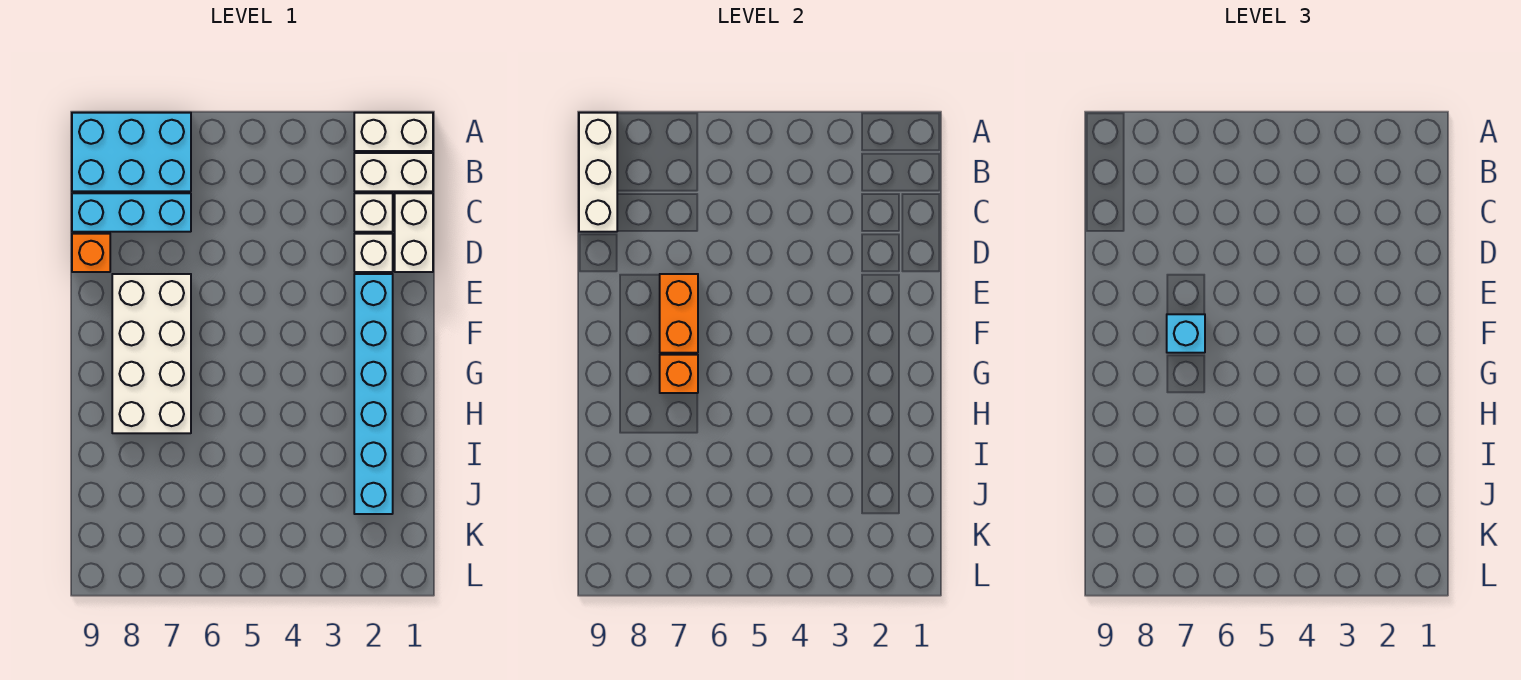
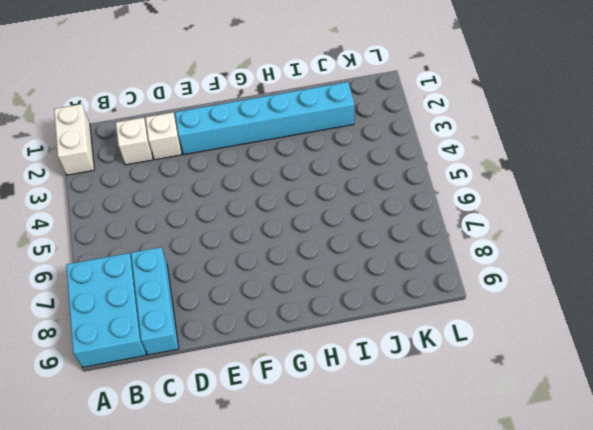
none -> white brick B1:B2 level 1
none -> white brick C1:D1 level 1
none -> orange brick D9 level 1

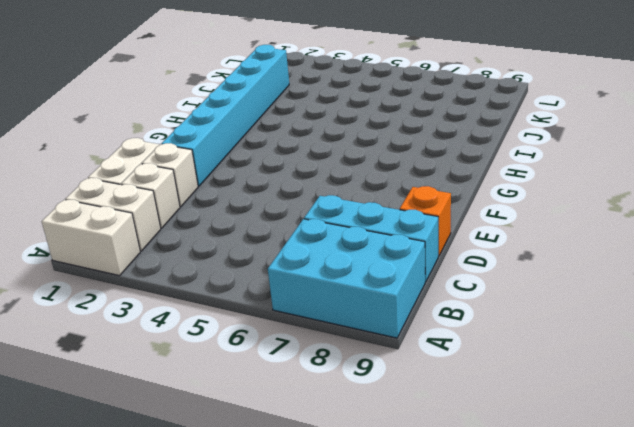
none -> white brick E7:H8 level 1
none -> white brick A9:C9 level 2
none -> orange brick E7:F7 level 2

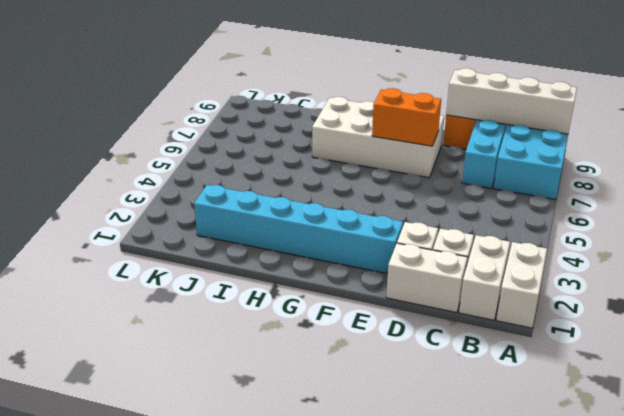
white brick A9:D9 level 2 -> white brick A9:C9 level 2
none -> orange brick G7 level 2
none -> cyan brick F7 level 3

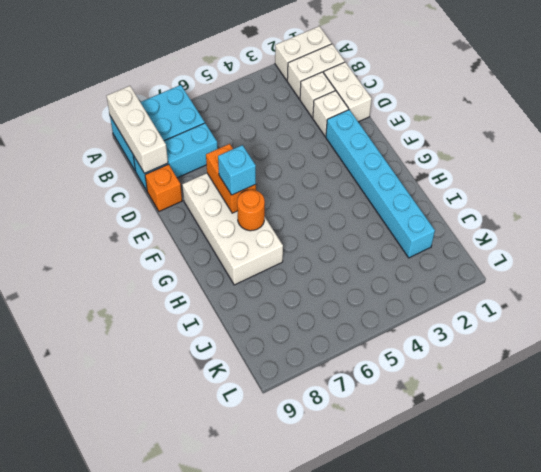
orange round brick G7 level 2 -> orange brick G7 level 2

